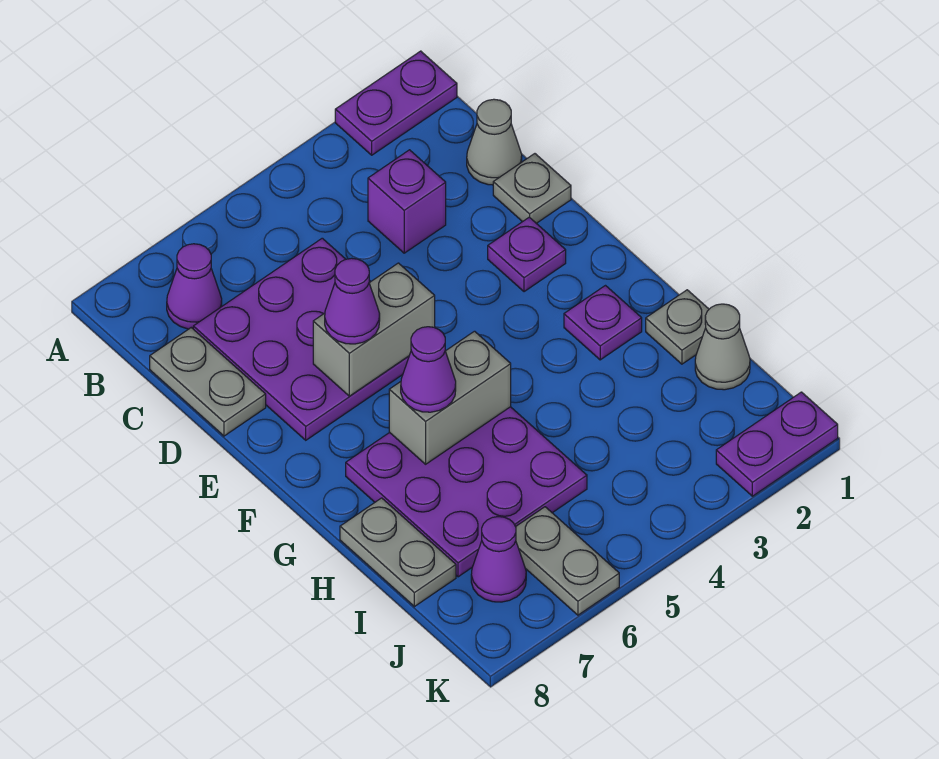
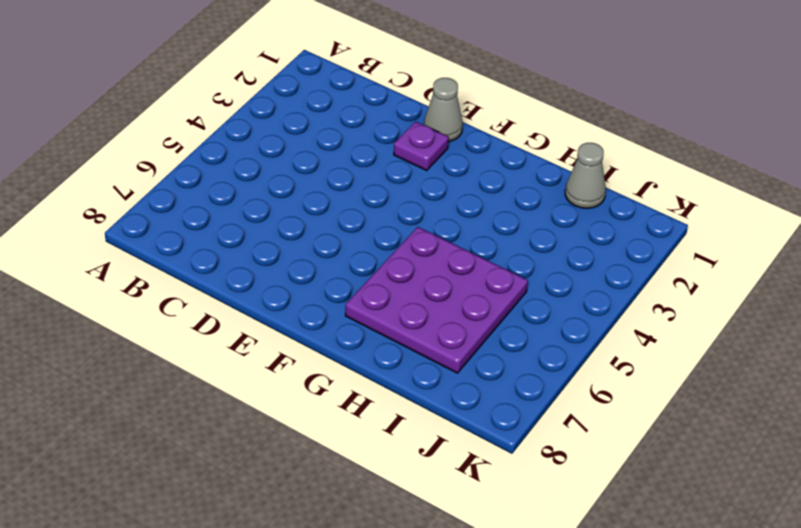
grey cone E1 level 1 -> grey cone C1 level 1
none -> purple plate A1:A2 level 1
none -> purple cone B7 level 1
none -> purple brick C3 level 1

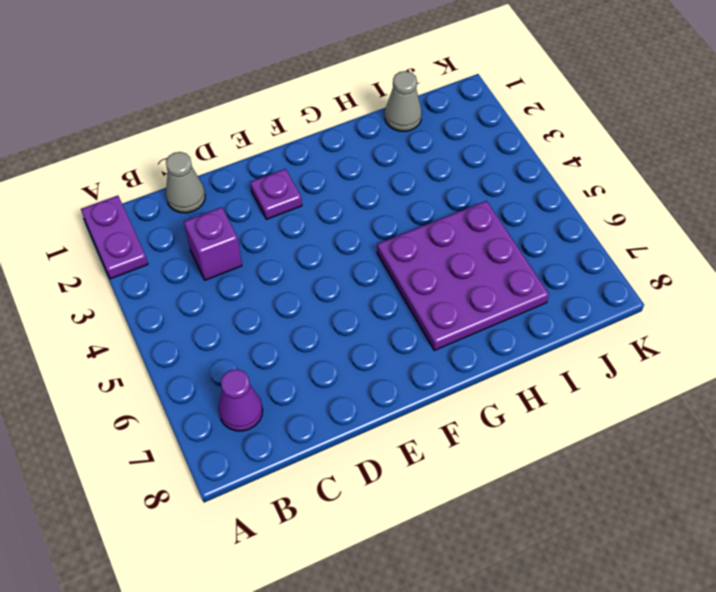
none -> purple plate C5:E7 level 1
none -> grey plate C8:D8 level 1
none -> grey plate D1 level 1

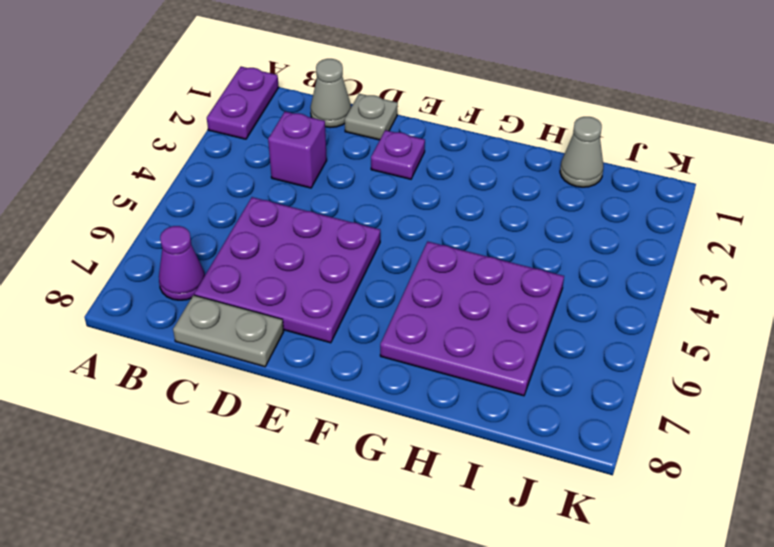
none -> purple plate G2 level 1
none -> grey plate H1 level 1
none -> grey plate H8:I8 level 1

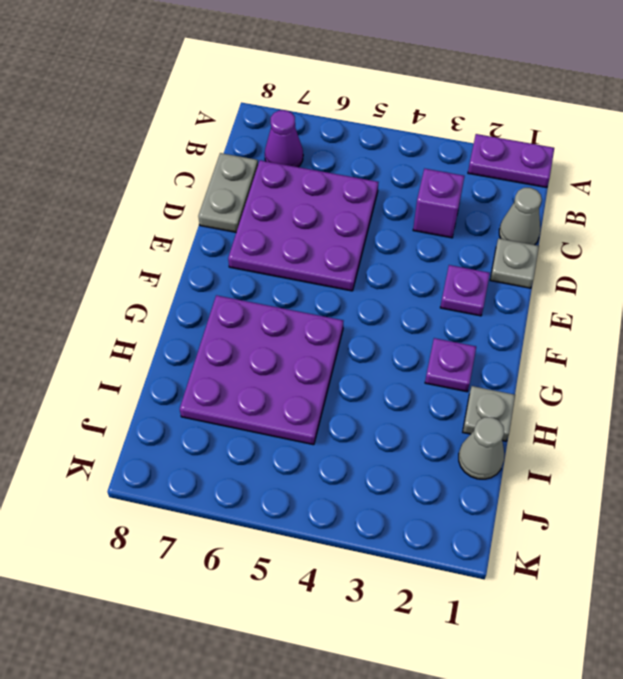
none -> grey plate H8:I8 level 1
none -> grey plate J6:K6 level 1
none -> purple cone J7 level 1

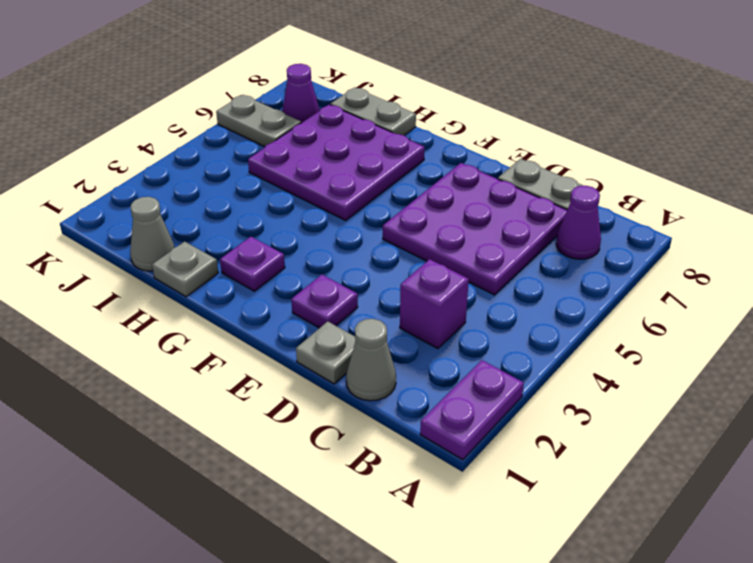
none -> purple plate K1:K2 level 1
none -> grey brick E5:E6 level 2
none -> grey brick G5:G6 level 2

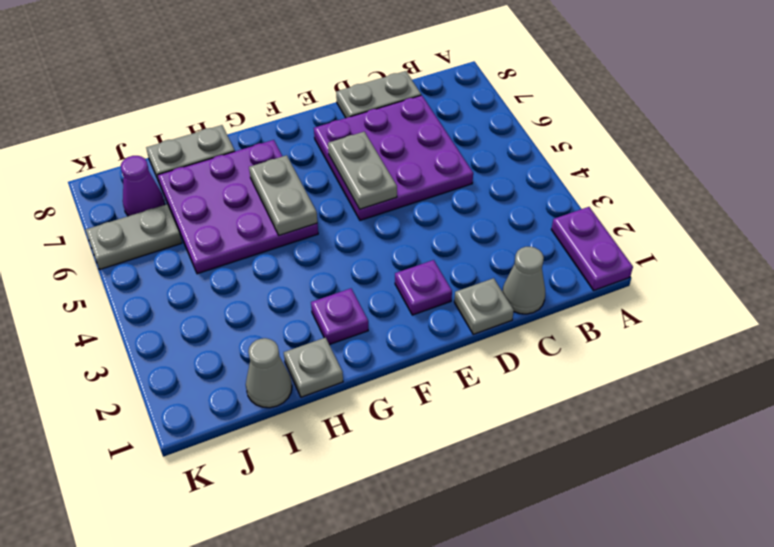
grey plate E5:E6 level 2 -> grey brick E5:E6 level 2
grey plate G5:G6 level 2 -> grey brick G5:G6 level 2
none -> purple cone B7 level 1
none -> purple brick C3 level 1
none -> purple plate K1:K2 level 1

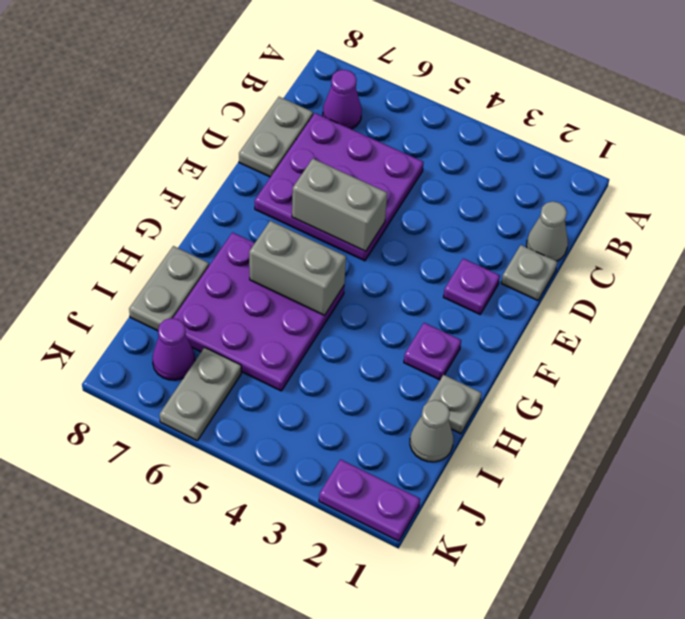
none -> purple plate A1:A2 level 1
none -> purple brick C3 level 1
none -> purple cone E6 level 3

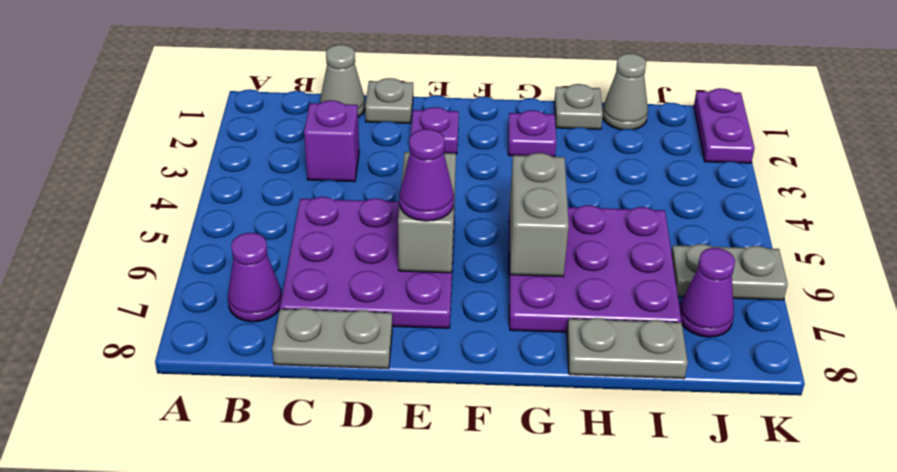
none -> purple plate A1:A2 level 1
none -> purple cone G6 level 3

